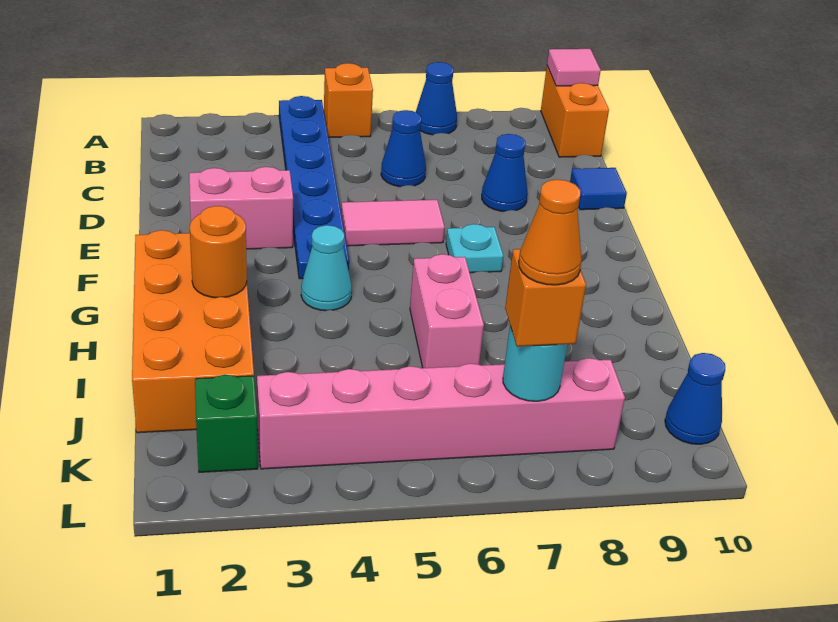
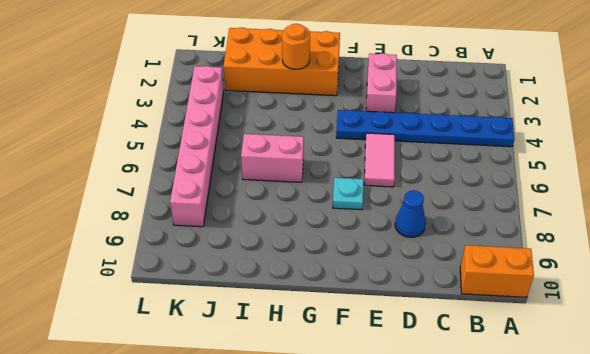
none -> orange brick A5 level 1
none -> blue cone A7 level 1
none -> blue cone C6 level 1

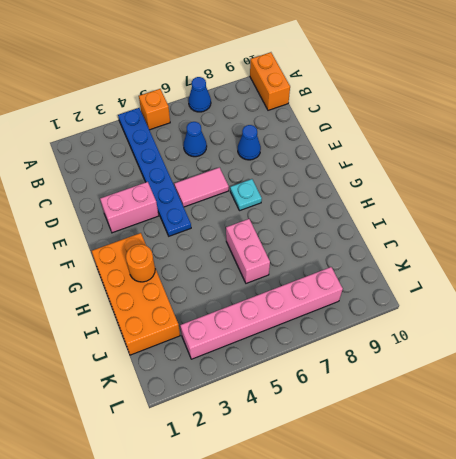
none -> blue tile D10 level 1
none -> cyan cone G4 level 1
none -> green brick K2 level 1

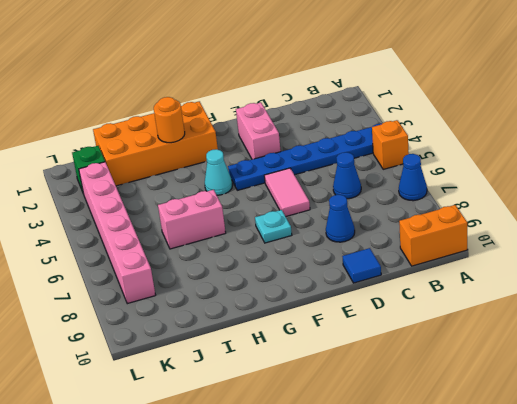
none -> blue cone K10 level 1
none -> pink tile A10 level 2
none -> cyan round brick K7 level 2

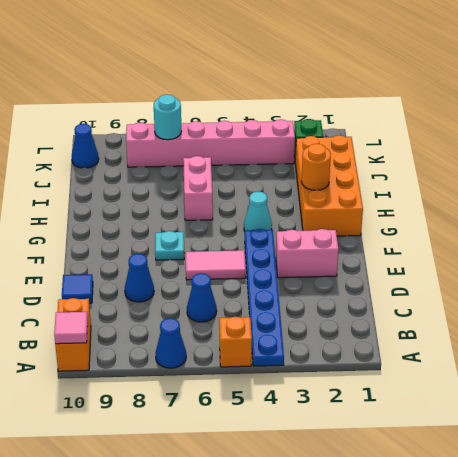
none -> orange brick K7 level 3
none -> orange cone K7 level 4

